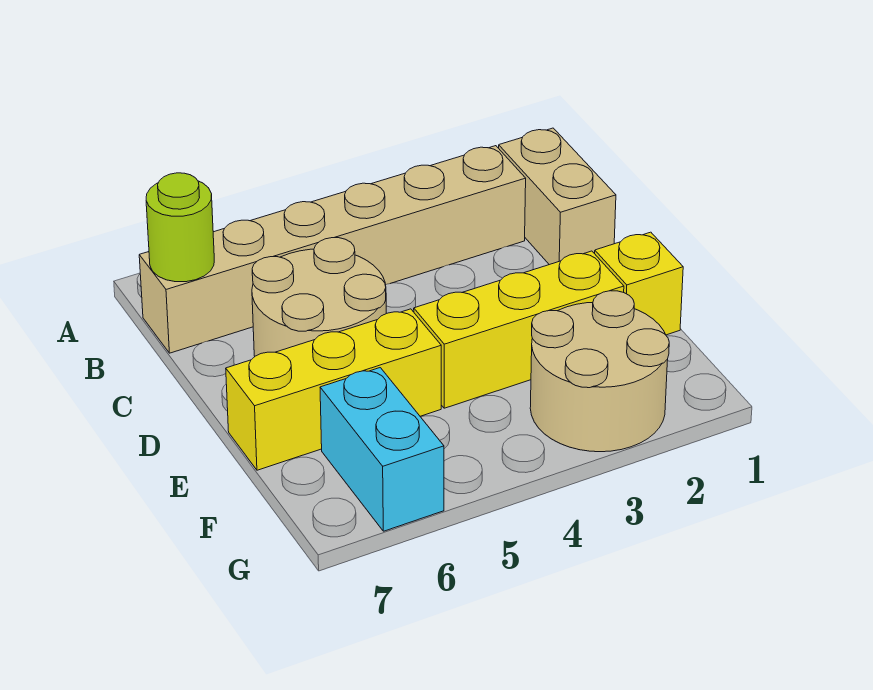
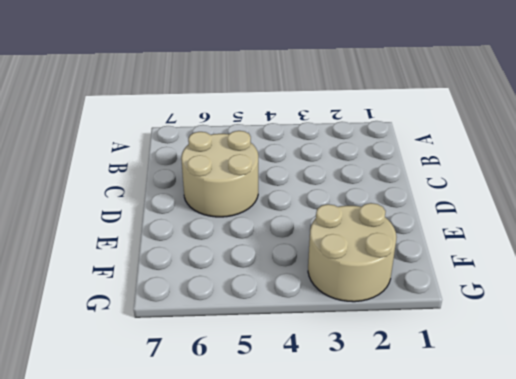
none -> tan brick B1:C1 level 1
none -> tan brick B2:B7 level 1

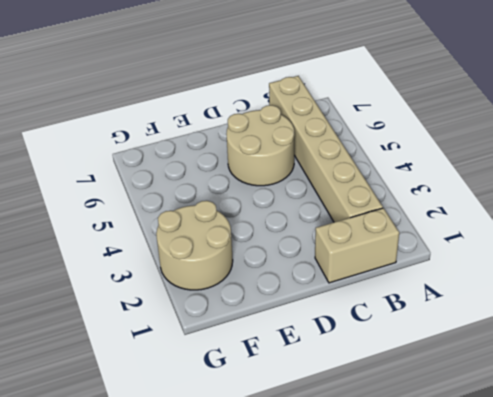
none -> yellow brick E1 level 1
none -> yellow brick E2:E4 level 1

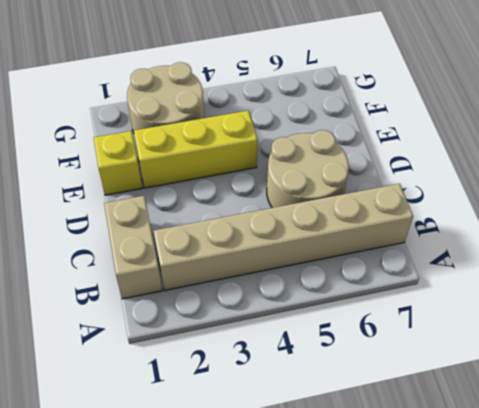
none -> yellow brick E5:E7 level 1
none -> cyan brick F6:G6 level 1

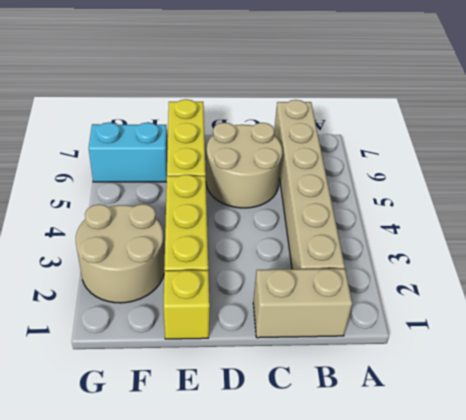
none -> lime round brick B7 level 2

